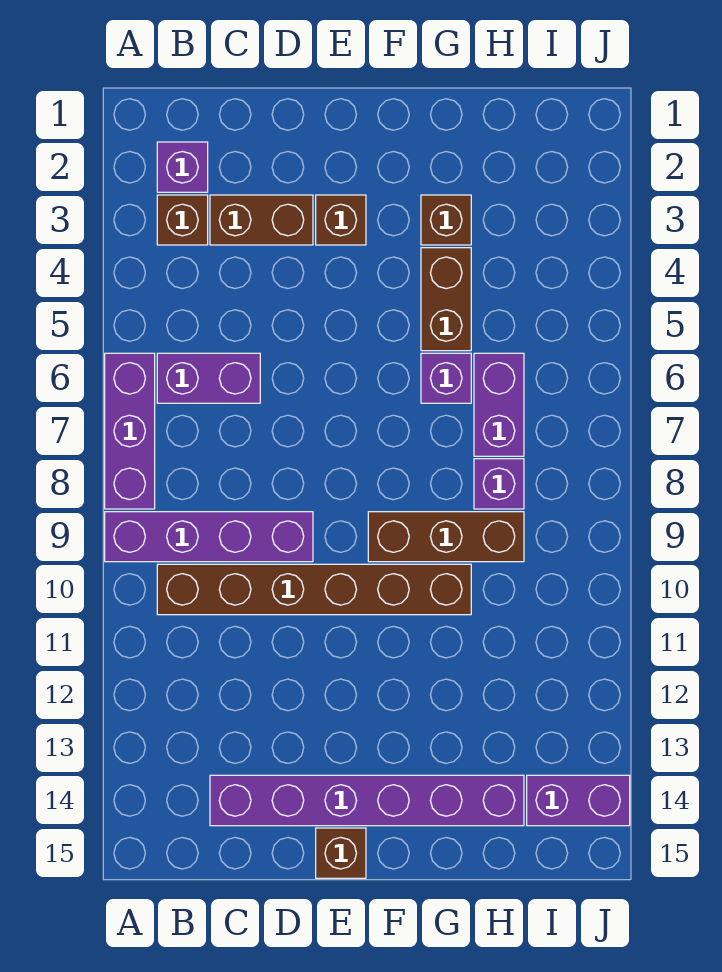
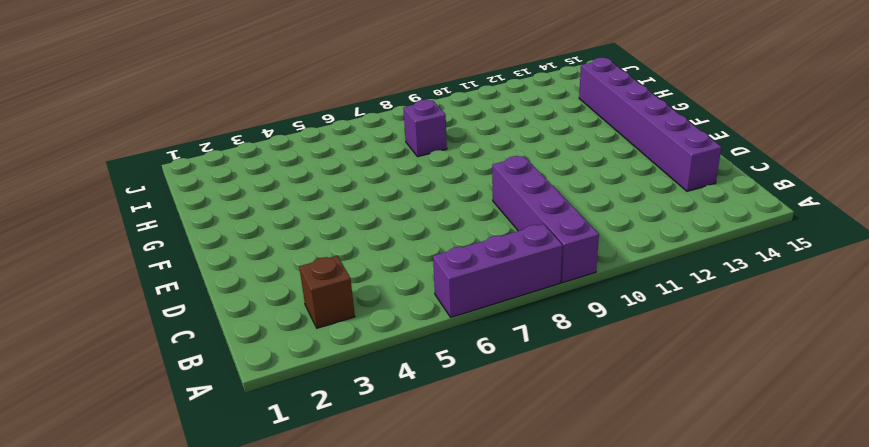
none -> purple brick B2 level 1
none -> purple brick B6:C6 level 1
none -> brown brick B10:G10 level 1

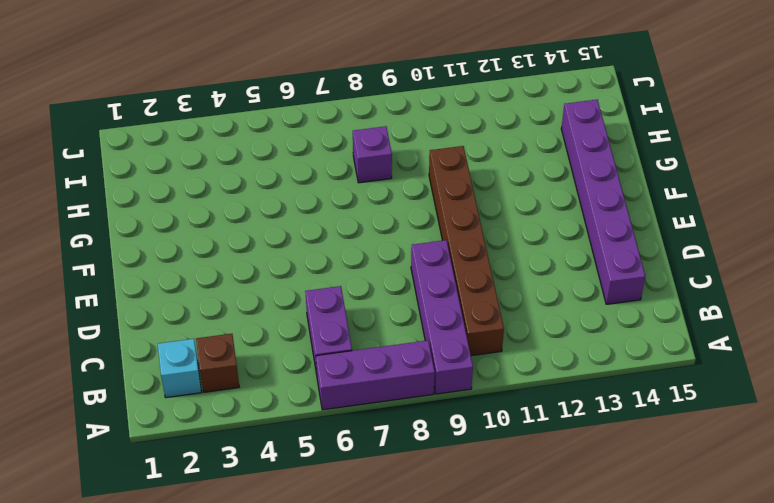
cyan brick B2 level 1 -> purple brick B2 level 1
none -> brown brick C3:D3 level 1
none -> brown brick E3 level 1
none -> brown brick E15 level 1

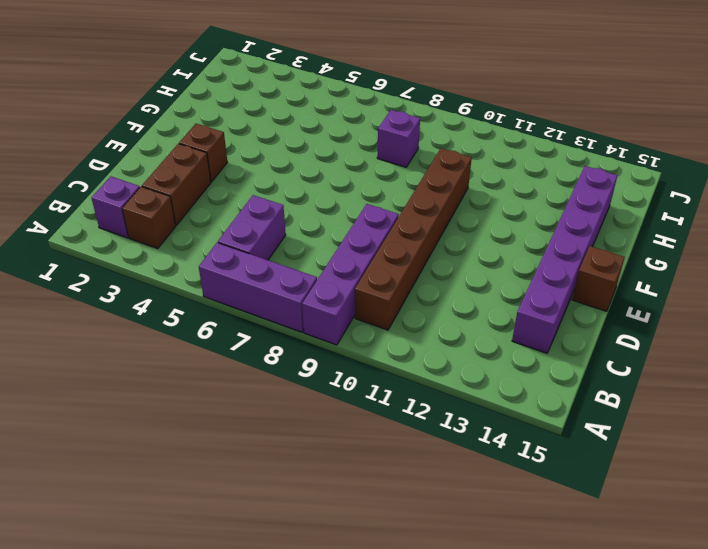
none -> brown brick F9:H9 level 1
none -> brown brick G3 level 1
none -> brown brick G4:G5 level 1

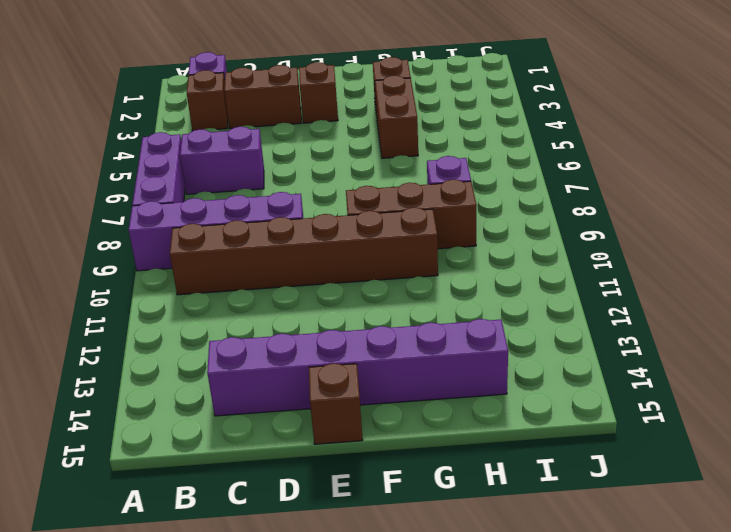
none -> purple brick G6 level 1
none -> purple brick H6:H7 level 1
none -> purple brick I14:J14 level 1

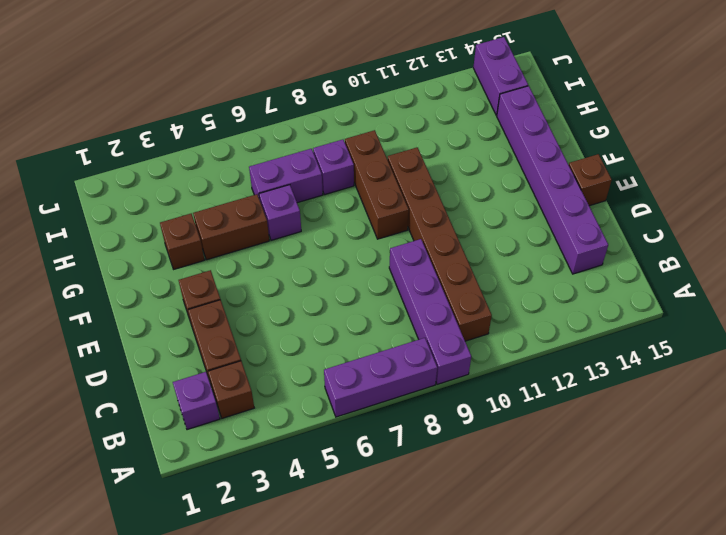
none -> purple brick B6:C6 level 1

